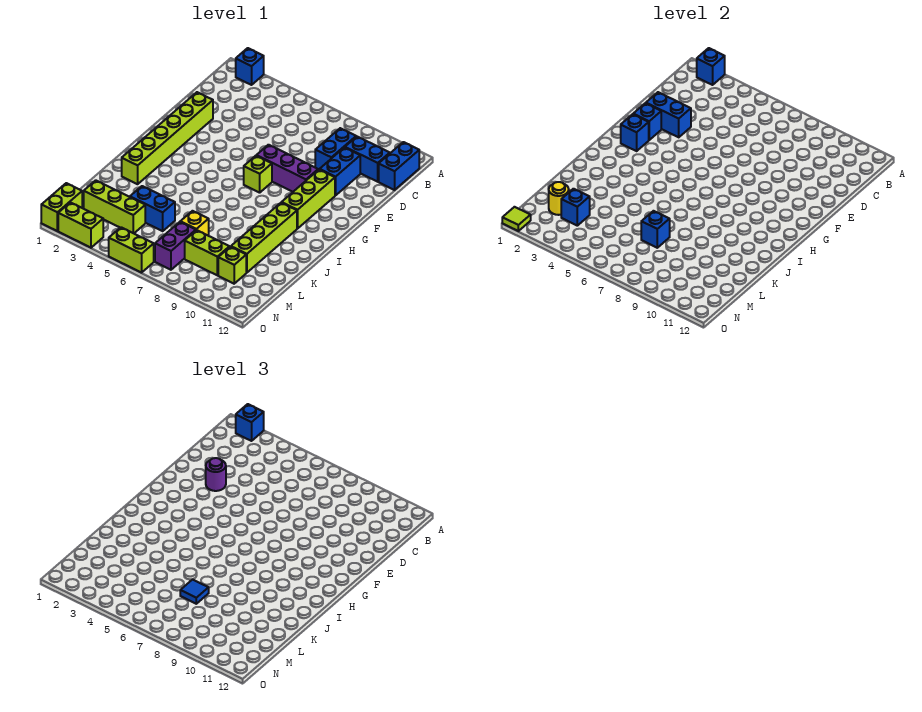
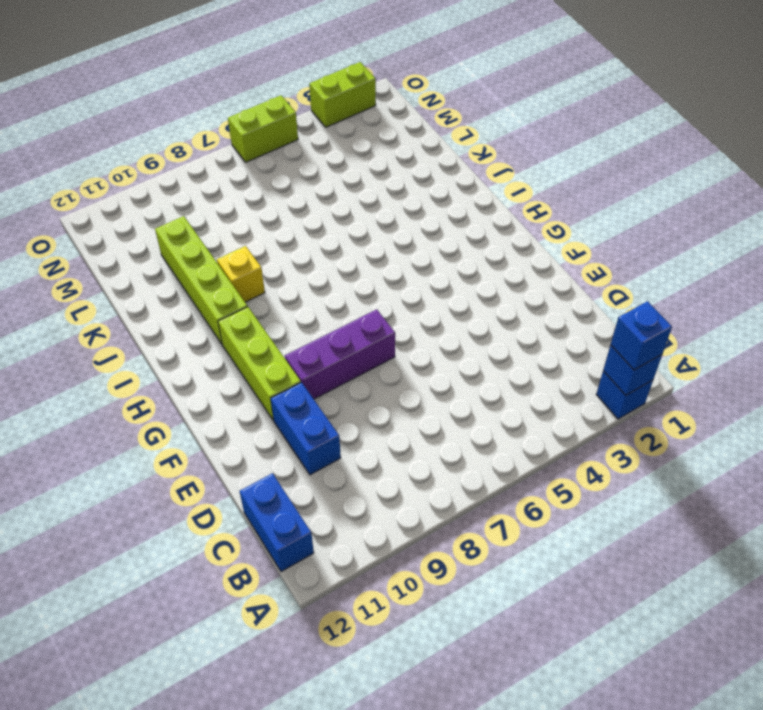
yellow brick J9 level 1 -> yellow brick L7 level 1
none -> blue brick C9:D9 level 1
none -> blue brick C10:C11 level 1
none -> lime brick E2:J2 level 1
none -> lime brick G7 level 1

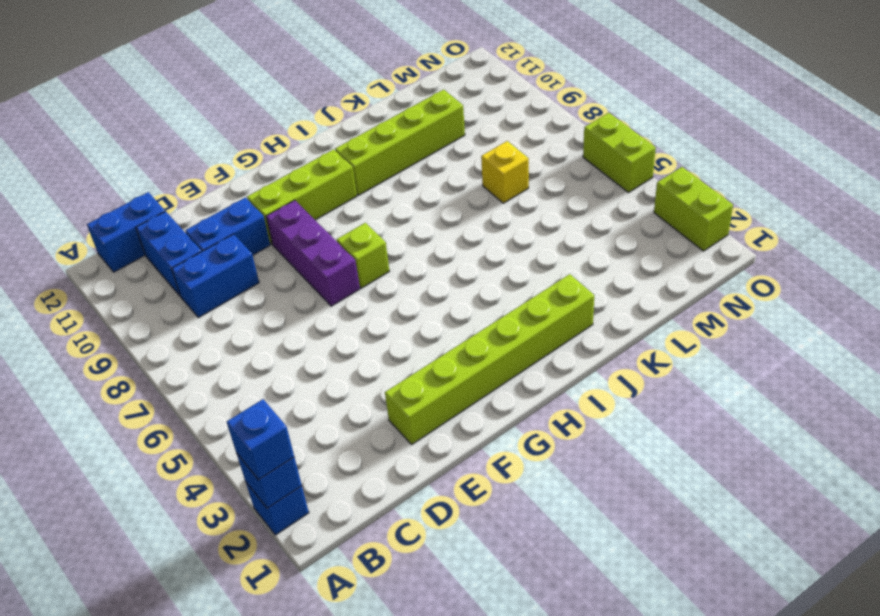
none -> blue brick L4:L5 level 1
none -> lime brick M2:M4 level 1
none -> purple brick M7:N7 level 1
none -> lime brick M8:M9 level 1

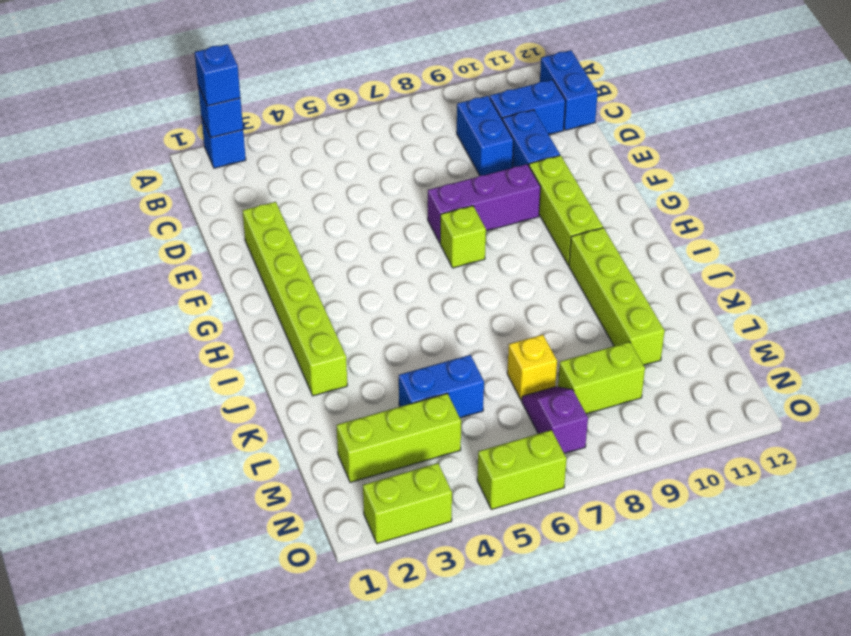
purple slope M7:N7 level 1 top N -> purple brick M7:N7 level 1
none -> lime brick M10 level 1
none -> lime brick N1:O1 level 1
none -> blue brick E2:E3 level 2
none -> blue brick F2 level 2

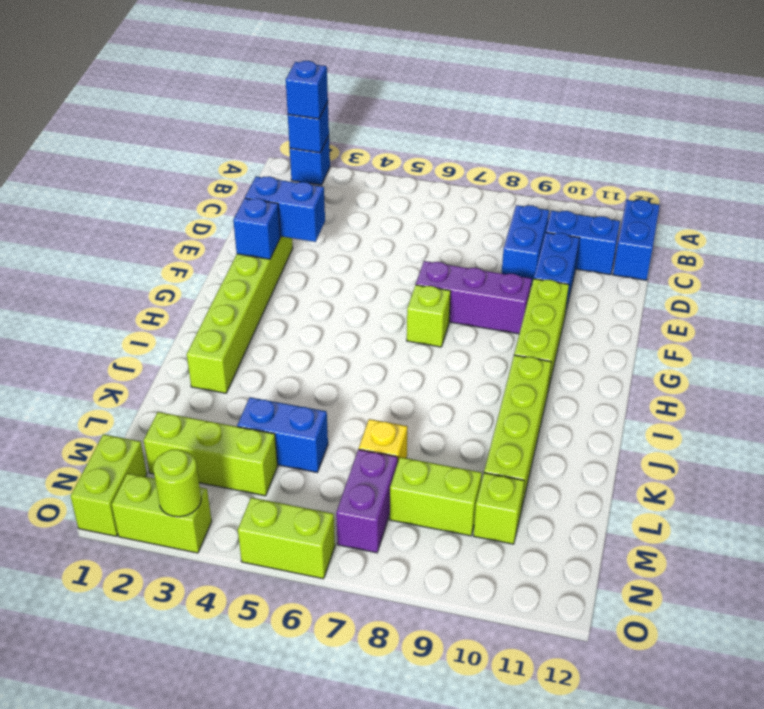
lime round brick O3 level 2 -> none
none -> blue brick G2 level 2
none -> blue brick L7 level 2
none -> yellow round brick M2 level 2
none -> blue brick M3 level 2

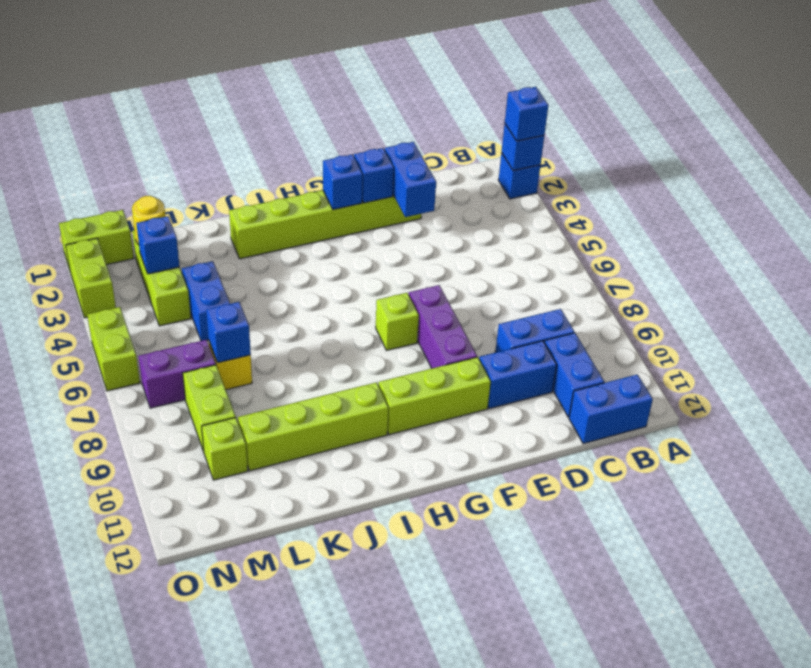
none -> lime tile O1 level 2
none -> purple round brick E3 level 3
none -> blue tile L7 level 3

